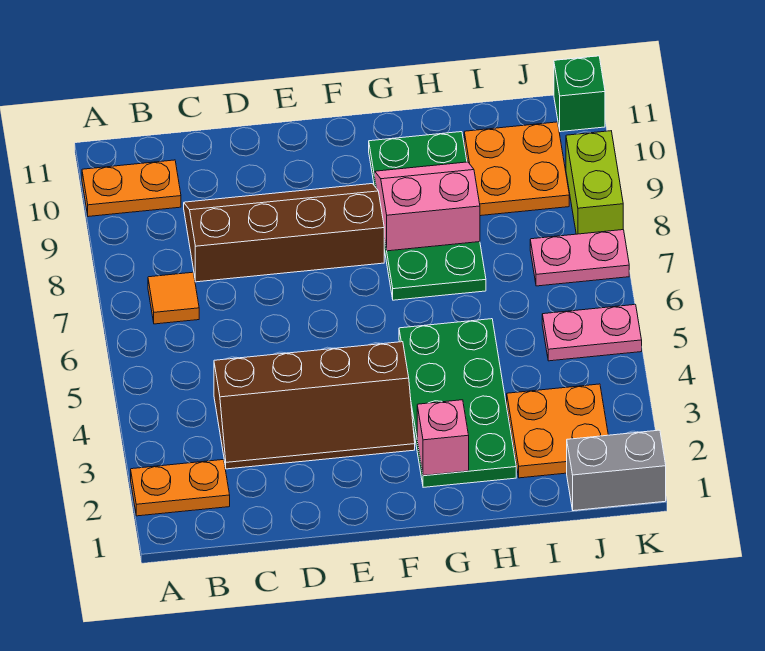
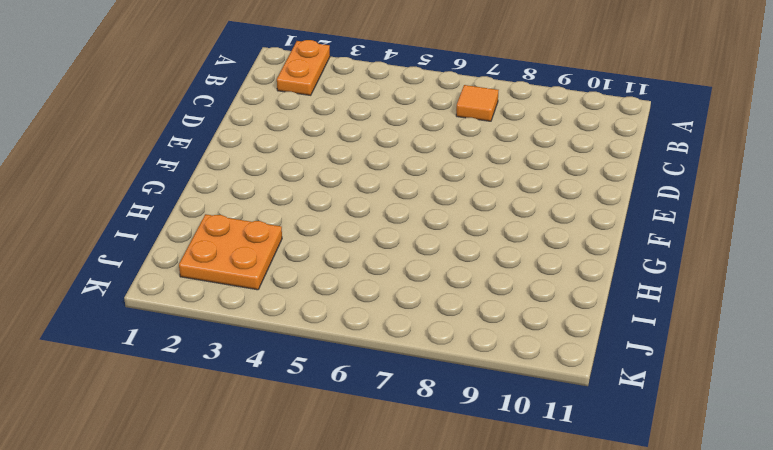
none -> orange plate A10:B10 level 1
none -> brown slope C3:F4 level 1 top 4
none -> brown slope C8:F9 level 1 top 8

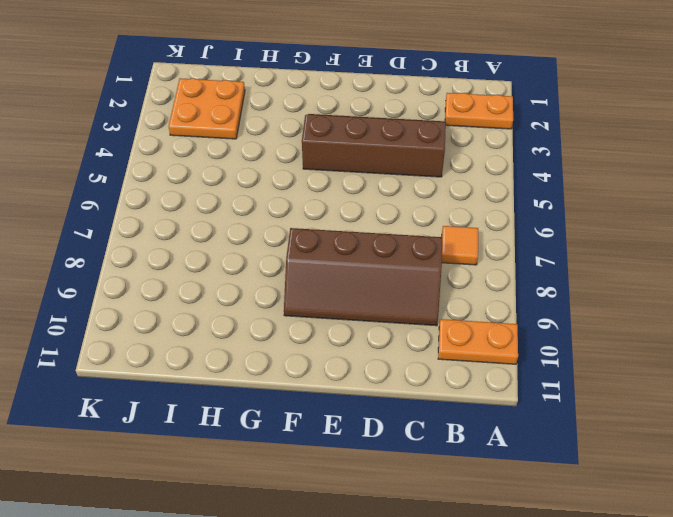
none -> green plate G2:H5 level 1
none -> green plate G7:H10 level 1
none -> orange plate I9:J10 level 1

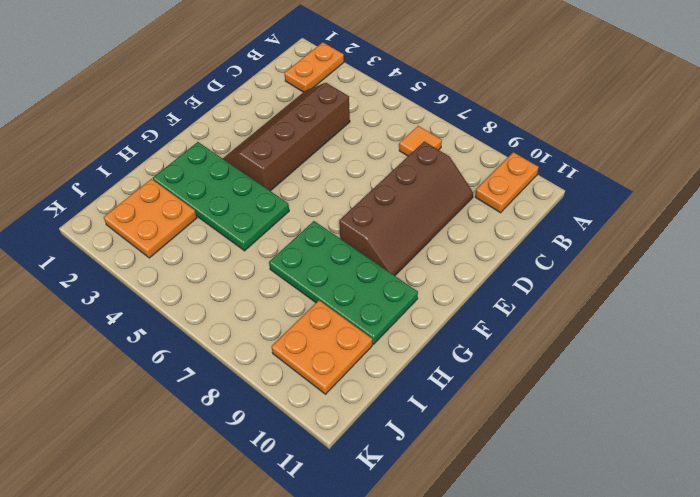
none -> grey brick J1:K1 level 1
none -> pink plate J5:K5 level 1
none -> pink plate J7:K7 level 1

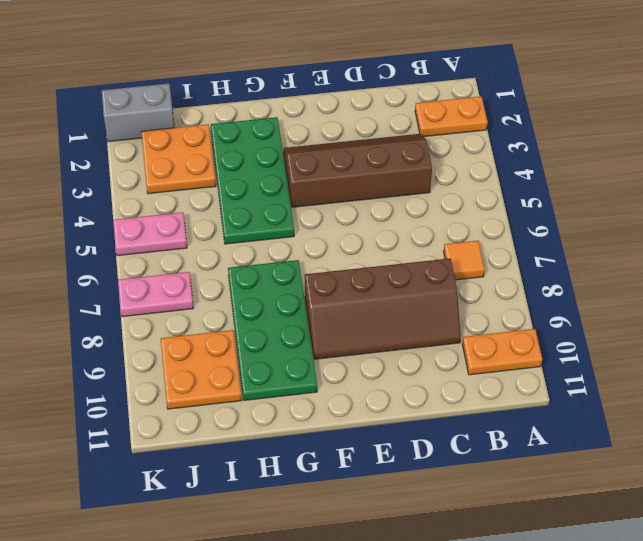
none -> lime brick K8:K9 level 1
none -> green brick K11 level 1
none -> pink brick G2 level 2

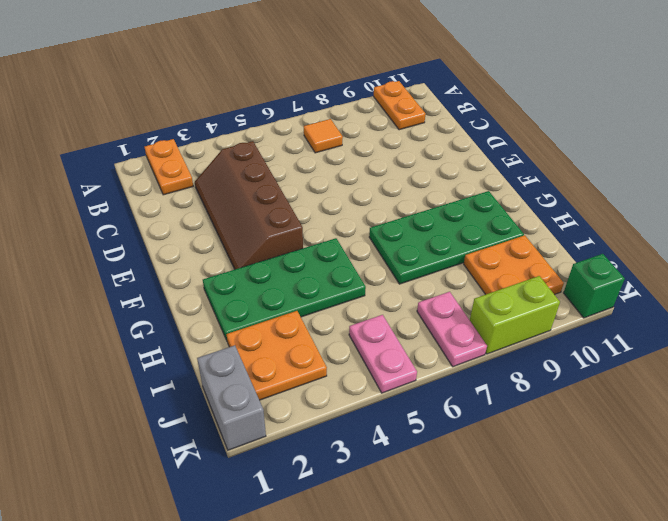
none -> brown slope C8:F9 level 1 top 8
none -> pink brick G2 level 2
none -> pink slope G8:H9 level 2 top 8

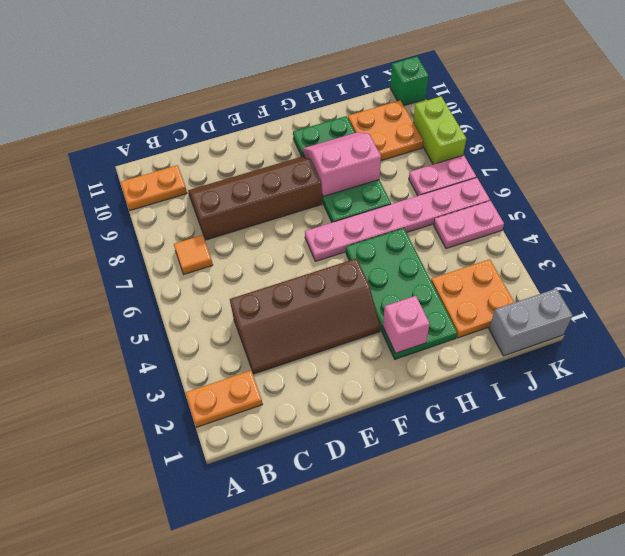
pink plate F6:K6 level 1 -> none

